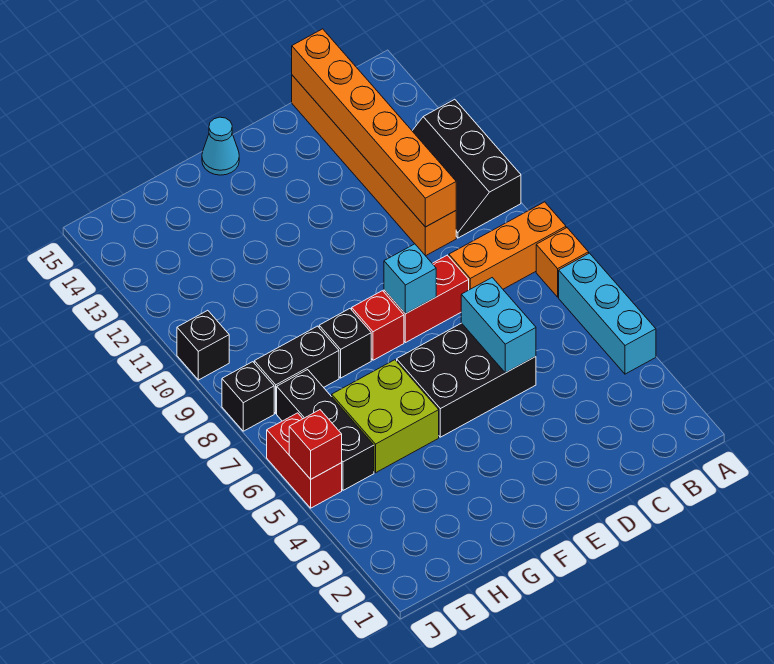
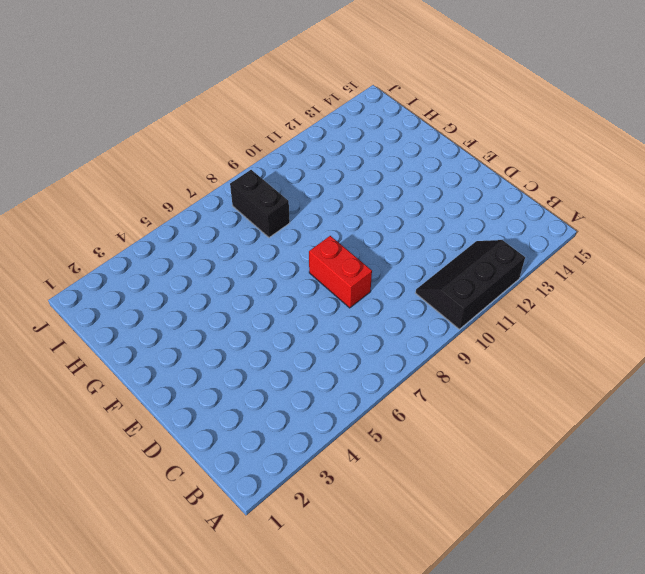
none -> cyan brick A4:A6 level 1
none -> orange brick A7 level 1
none -> orange brick A8:C8 level 1

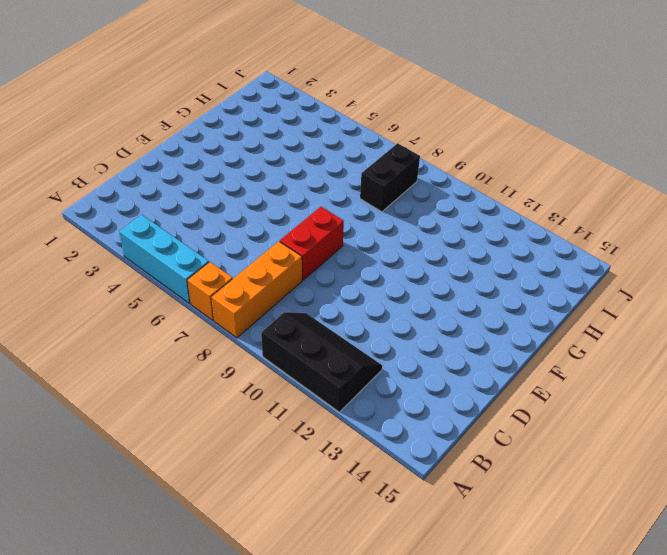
none -> orange brick C10:C15 level 1
none -> black brick D5:F6 level 1
none -> red brick F8 level 1

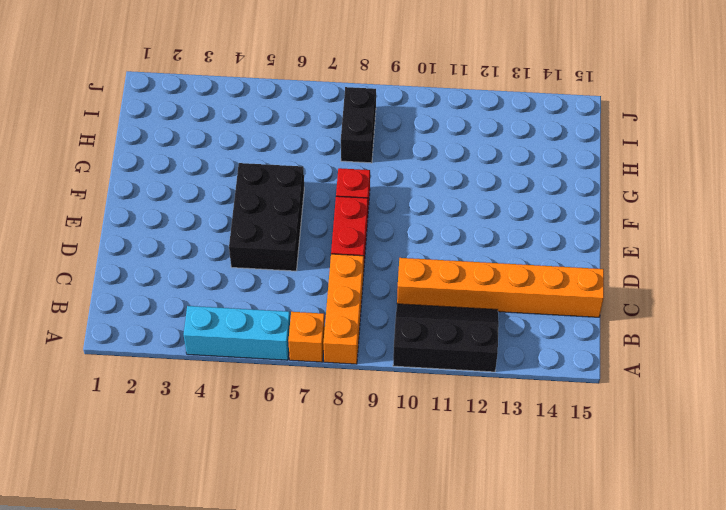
none -> cyan cone F15 level 1
none -> lime brick G5:H6 level 1
none -> black brick G8 level 1

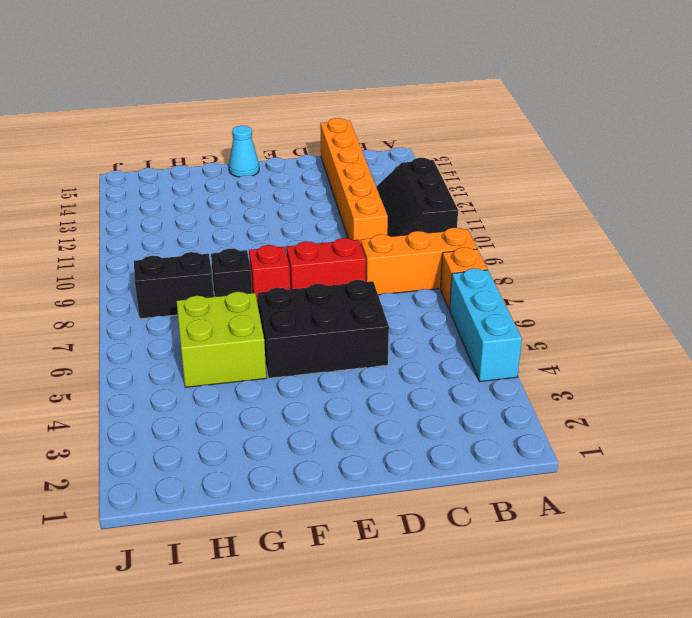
none -> black brick I5:I7 level 1
none -> red brick J5:J6 level 1
none -> black brick J8 level 1

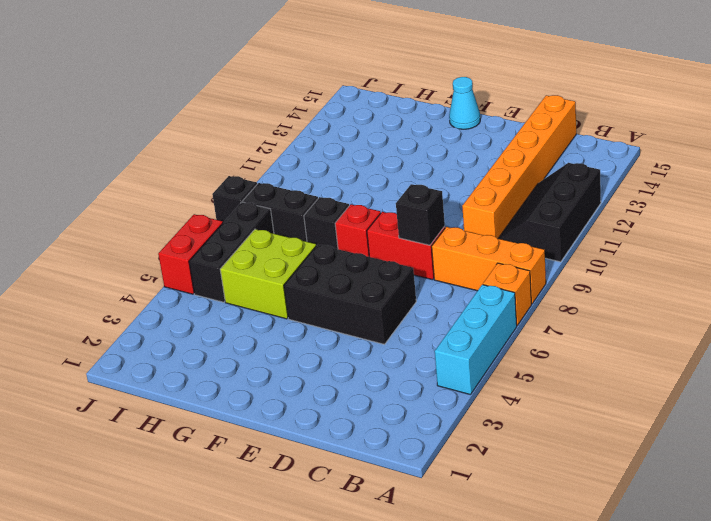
black brick D8 level 2 -> black brick J10 level 1
none -> orange brick C10:C15 level 2
none -> cyan brick D5:D6 level 2
none -> cyan brick E8 level 2

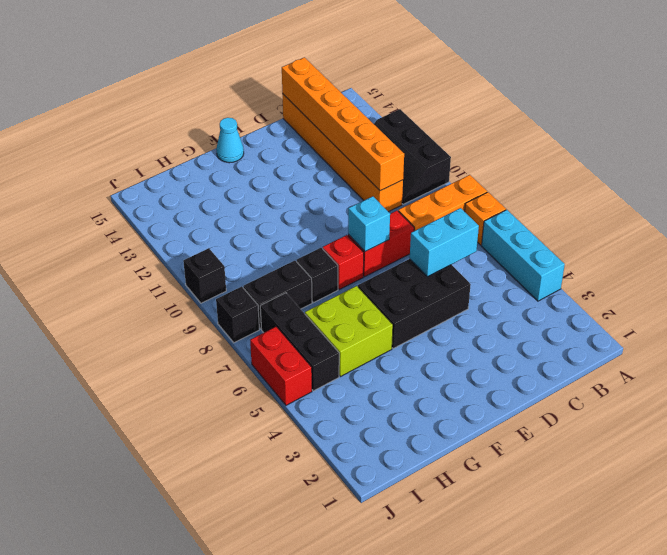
cyan brick C6:D6 level 2 -> cyan brick D5:D6 level 2
none -> red brick J5 level 2

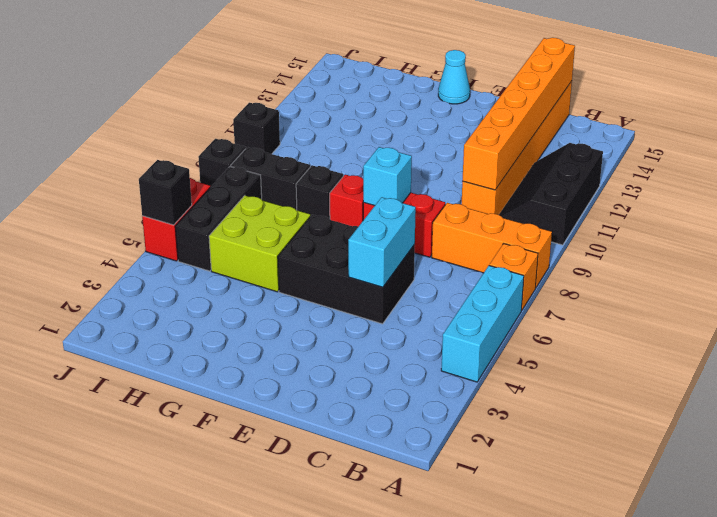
black brick J5 level 2 -> red brick J5 level 2

